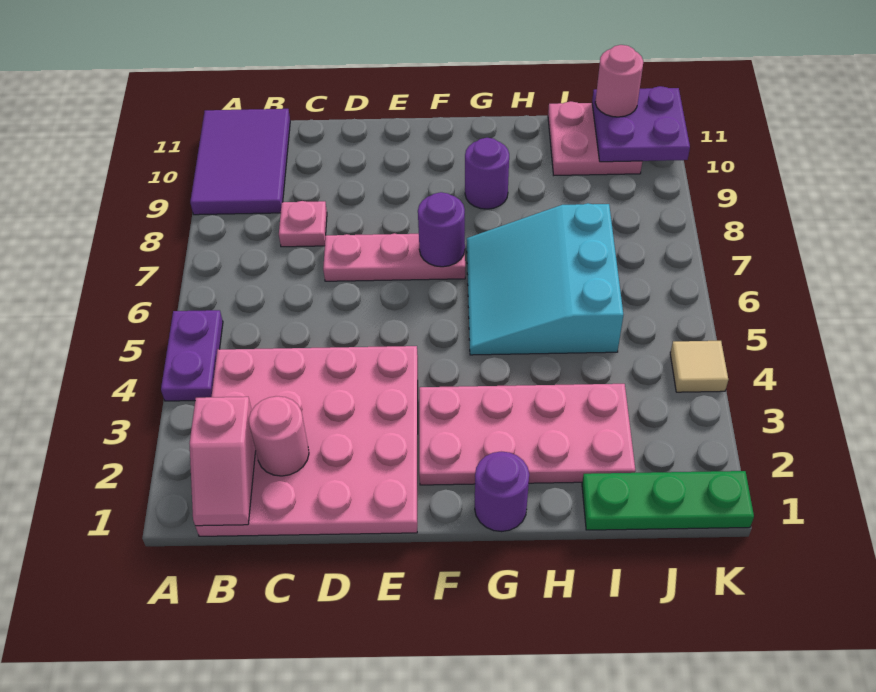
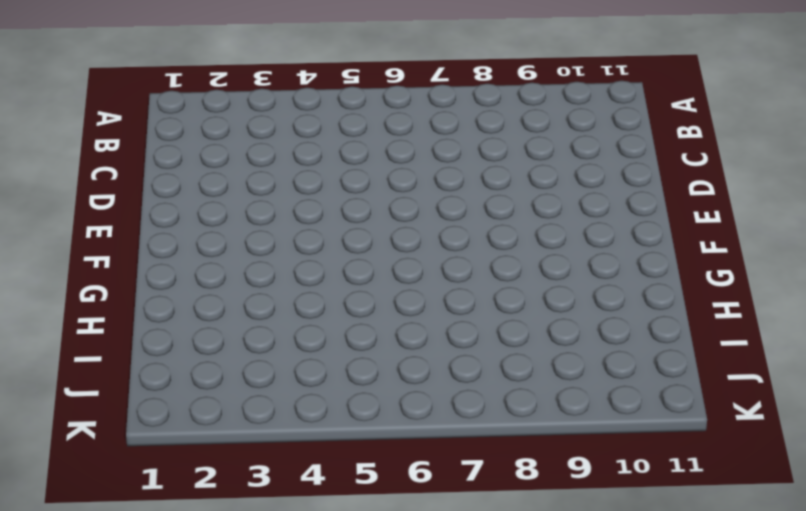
none -> purple plate A4:A5 level 1
none -> purple tile A9:B11 level 1
none -> pink plate B1:E4 level 1

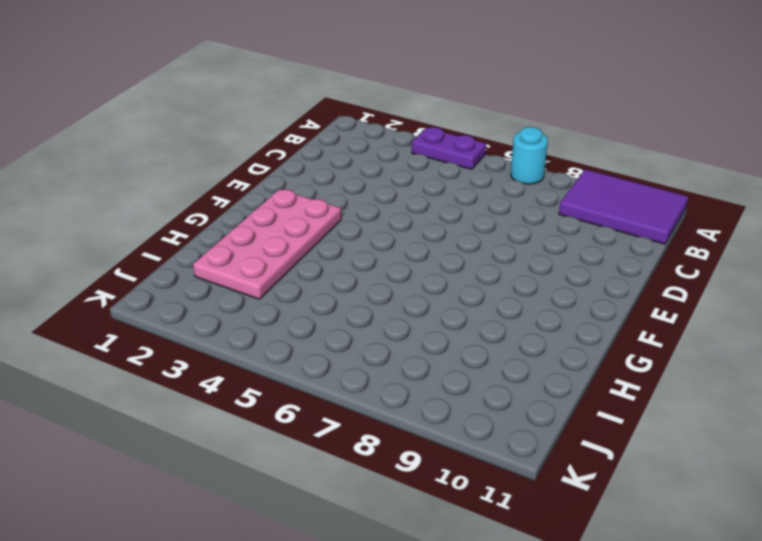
cyan round brick A7 level 1 -> none
none -> pink plate B1:E4 level 1
none -> pink plate C8 level 1
none -> pink plate D7:F7 level 1

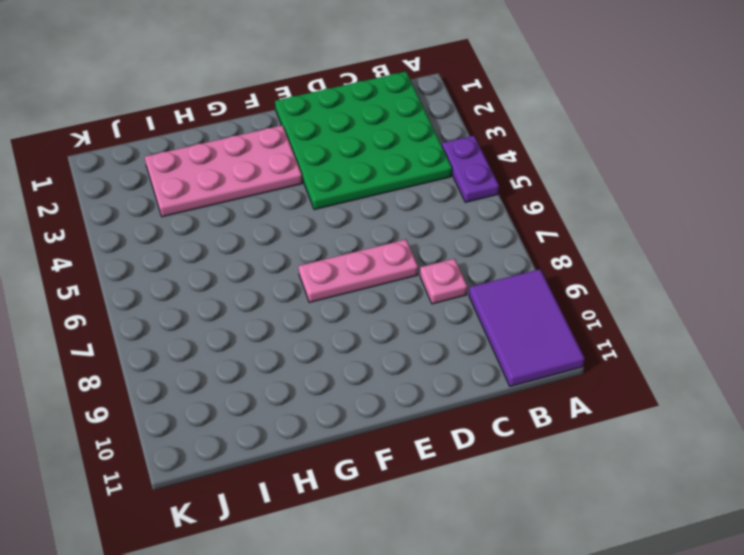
green plate B1:E4 level 1 -> pink plate B1:E4 level 1
none -> purple round brick G1 level 1
none -> cyan slope G5:I7 level 1 top I
none -> purple round brick G9 level 1

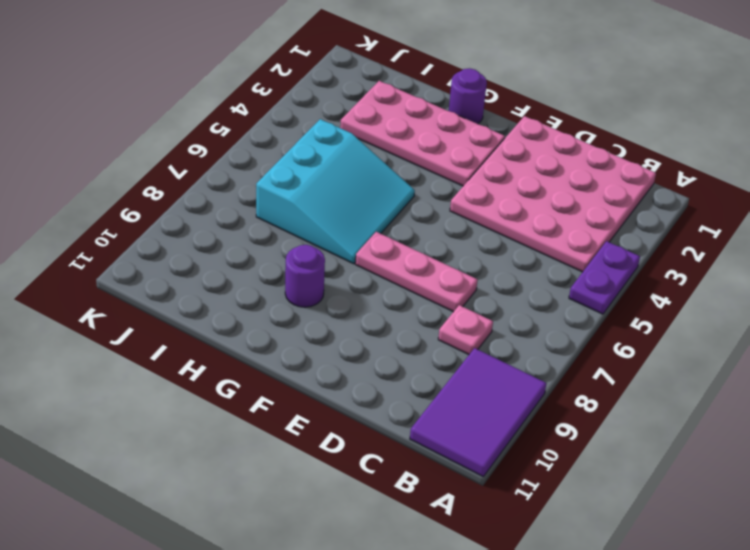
none -> green plate I1:K1 level 1
none -> pink plate I10:J11 level 1
none -> tan tile K4 level 1

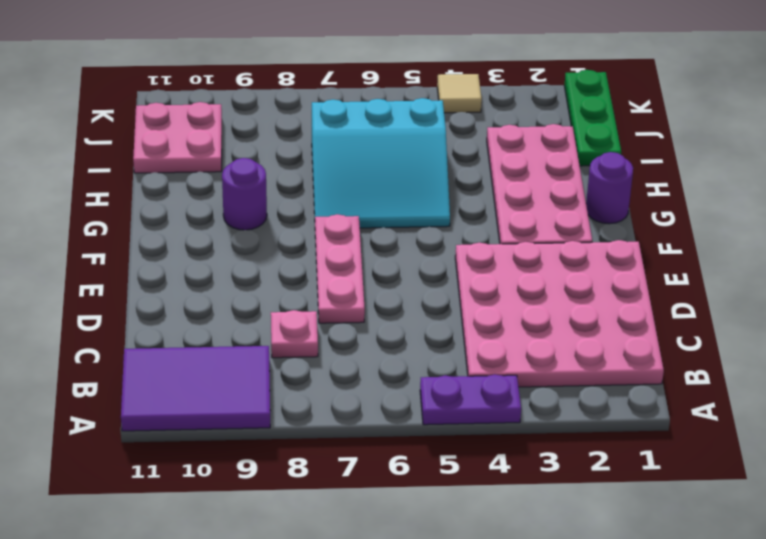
none -> pink slope B1:B2 level 2 top 2
none -> pink round brick C2 level 2
none -> purple round brick F7 level 2

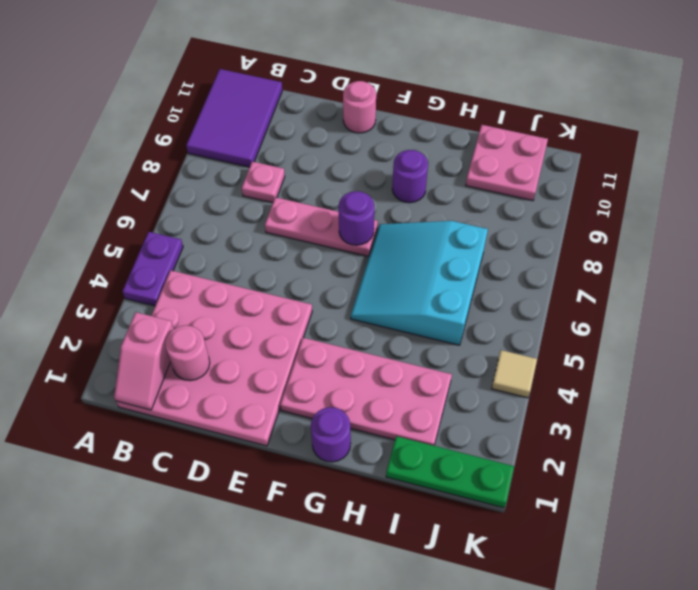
pink round brick E11 level 1 -> pink round brick J11 level 3
none -> purple plate J10:K11 level 2

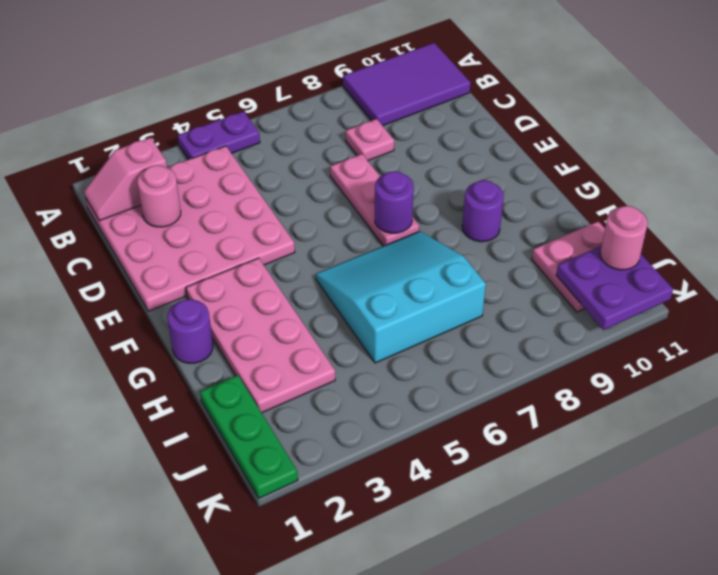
none -> tan tile K4 level 1

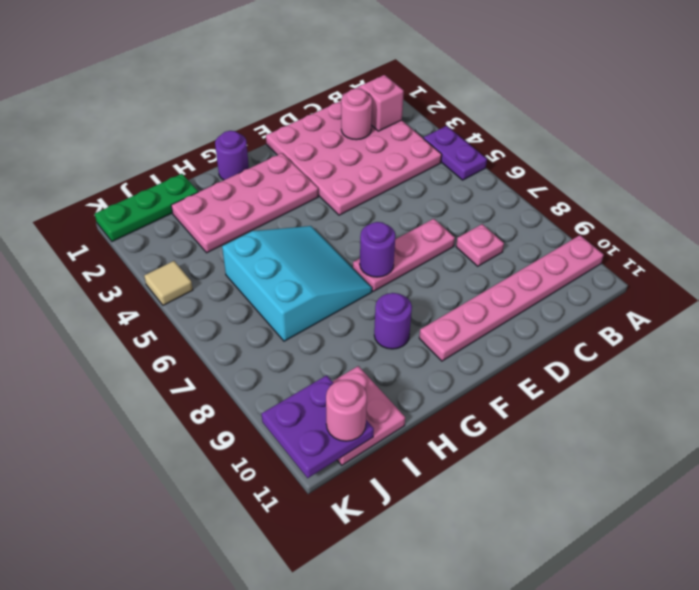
pink plate A10:F10 level 1 -> purple tile A9:B11 level 1

